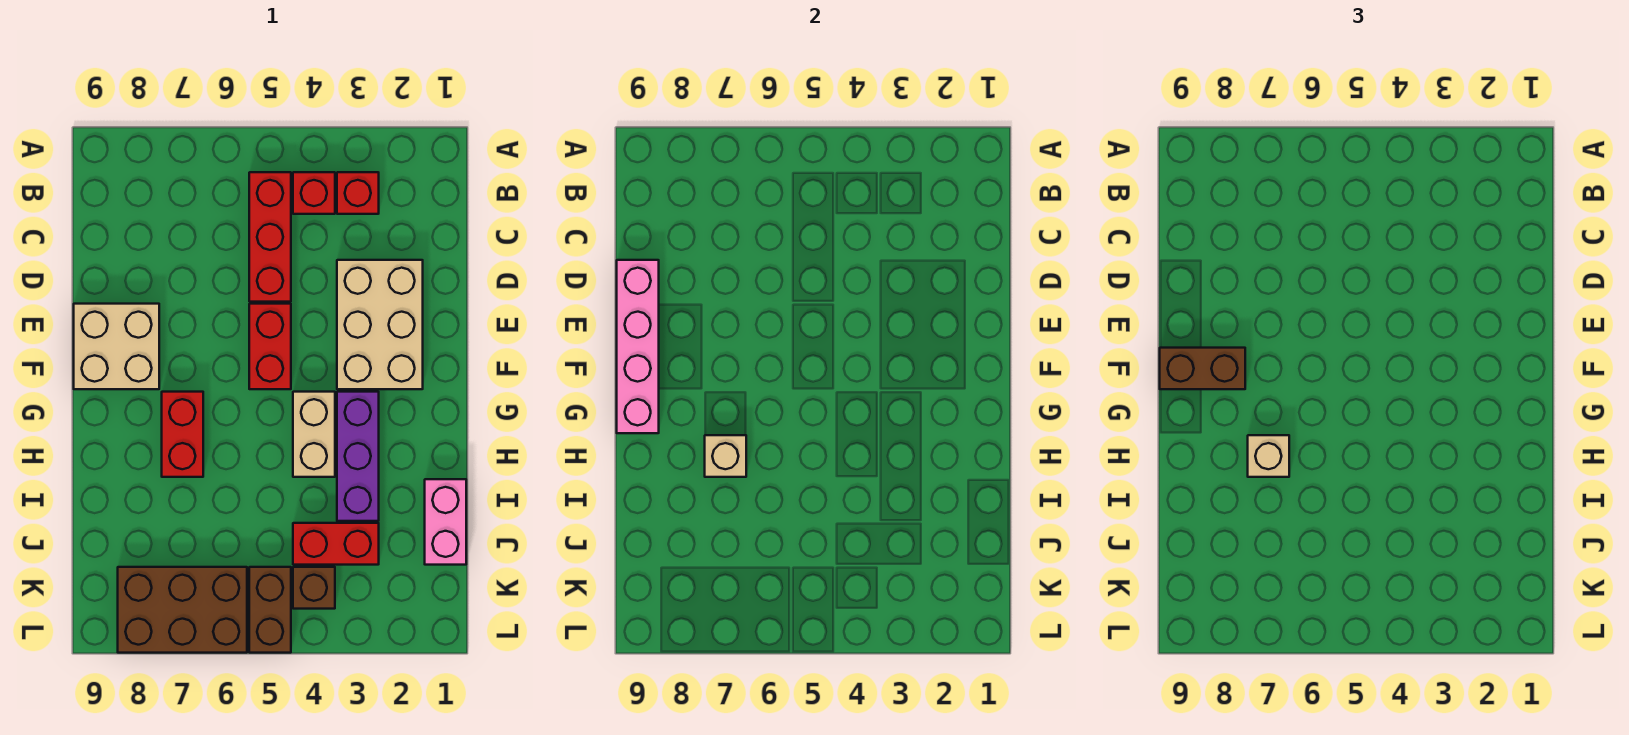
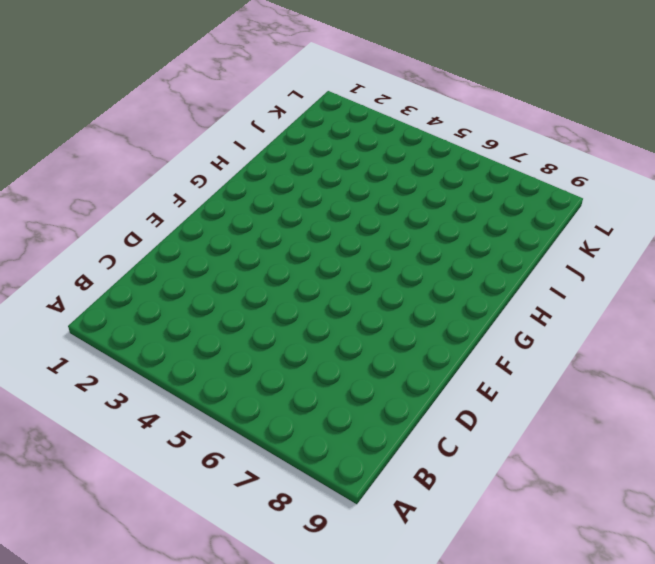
none -> red brick B3 level 1
none -> red brick B4 level 1
none -> red brick B5:D5 level 1

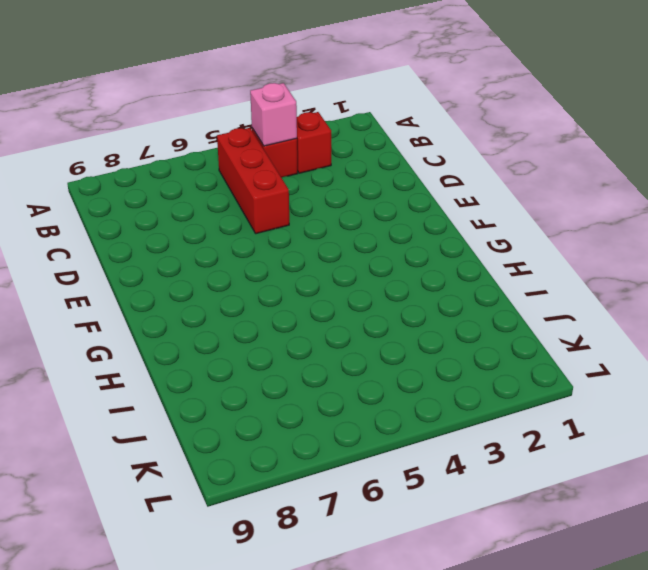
pink brick B4 level 2 -> none
none -> tan brick D2:F3 level 1
none -> red brick E5:F5 level 1
none -> tan brick E8:F9 level 1

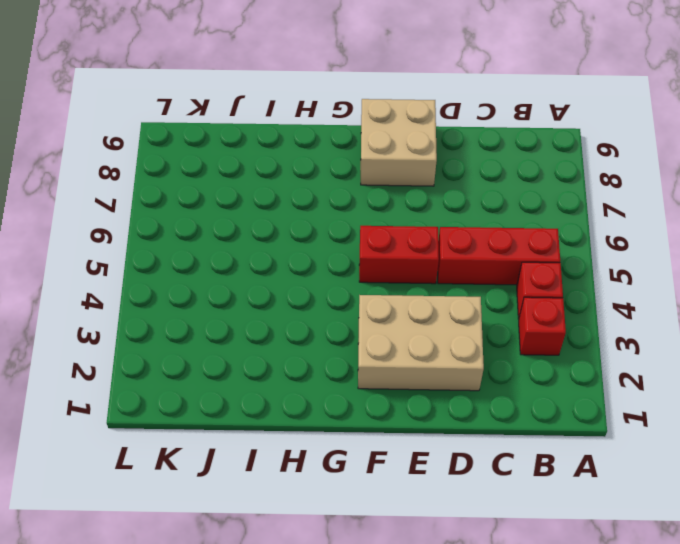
none -> purple brick G3:I3 level 1
none -> tan brick G4:H4 level 1
none -> red brick G7:H7 level 1

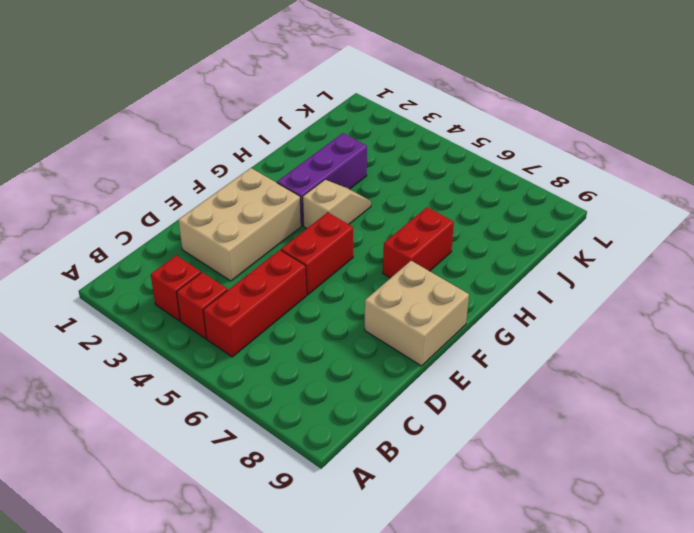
tan slope G4:H4 level 1 top G -> tan brick G4:H4 level 1
none -> pink brick I1:J1 level 1
none -> red brick J3:J4 level 1
none -> brown brick K4 level 1

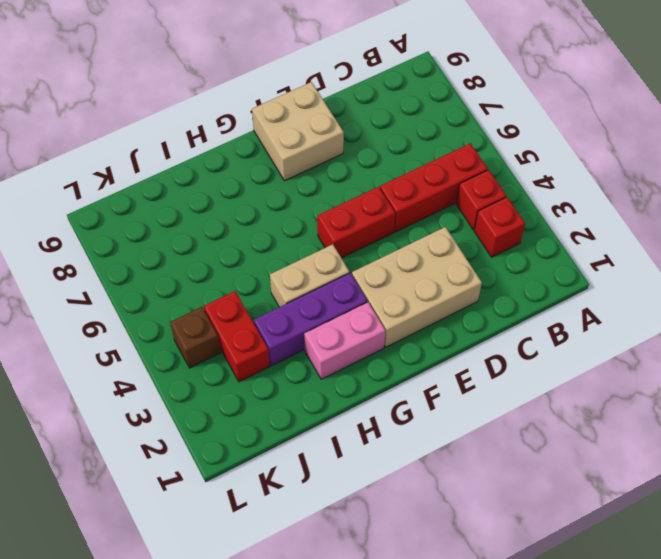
pink brick G2:H2 level 1 -> pink brick I1:J1 level 1
none -> red brick G7:H7 level 1
none -> brown brick K5:L5 level 1
none -> brown brick K6:L8 level 1

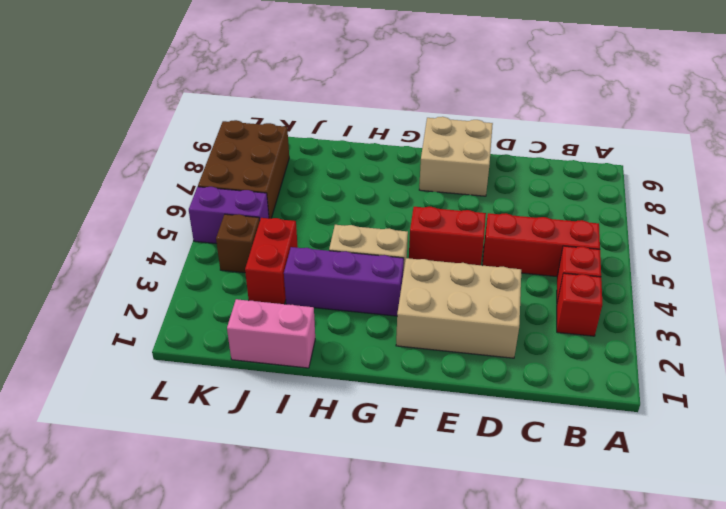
purple brick K5:L5 level 1 -> brown brick K5:L5 level 1
none -> red brick G7:H7 level 1
none -> pink brick D9:G9 level 2
none -> tan brick H7 level 2

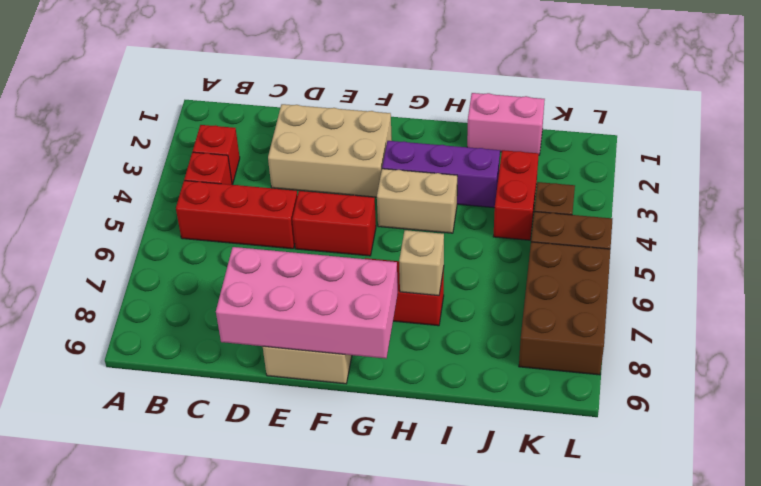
pink brick D8:G9 level 2 -> pink brick D9:G9 level 2
none -> brown brick F8:F9 level 3
none -> tan brick H7 level 3

